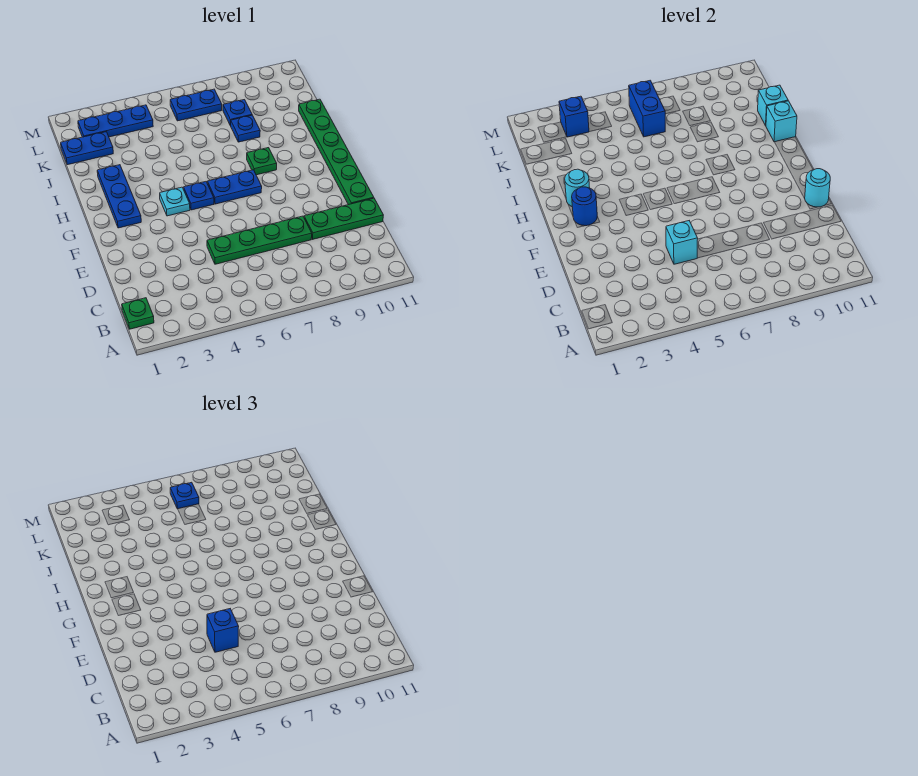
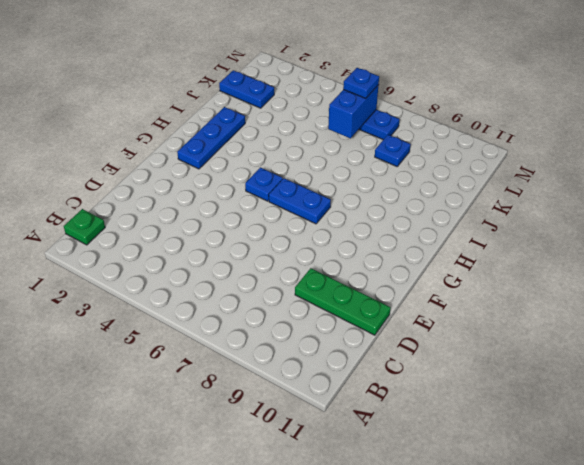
none -> green plate D5:D8 level 1
none -> green plate E11:J11 level 1
none -> cyan plate G4 level 1

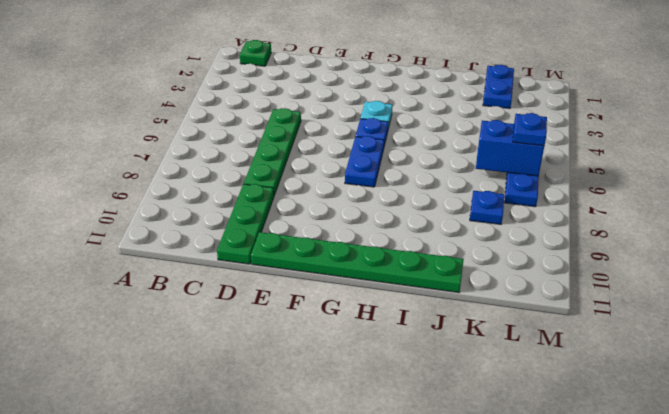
none -> blue plate G2:I2 level 1
none -> green plate H8 level 1
none -> blue plate J8 level 1

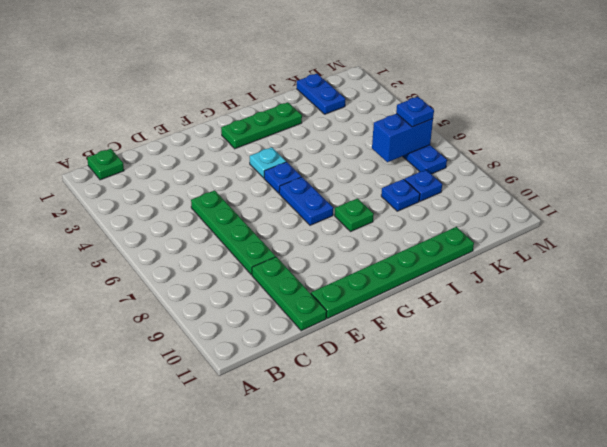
green plate G2:I2 level 1 -> blue plate G2:I2 level 1
none -> blue plate L2:L4 level 1
none -> cyan brick D5 level 2
none -> cyan round brick E11 level 2

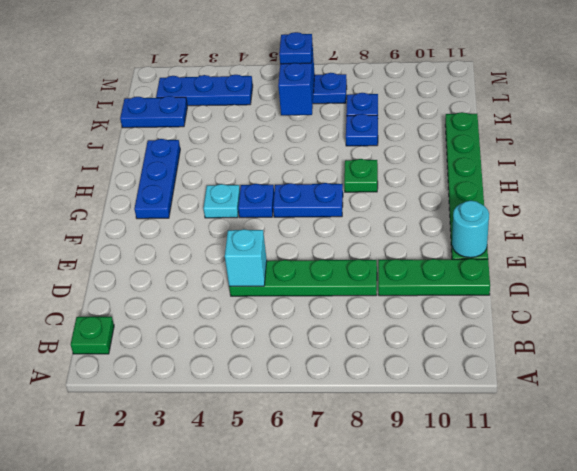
none -> blue round brick G2 level 2
none -> cyan round brick H2 level 2
none -> cyan brick I11 level 2

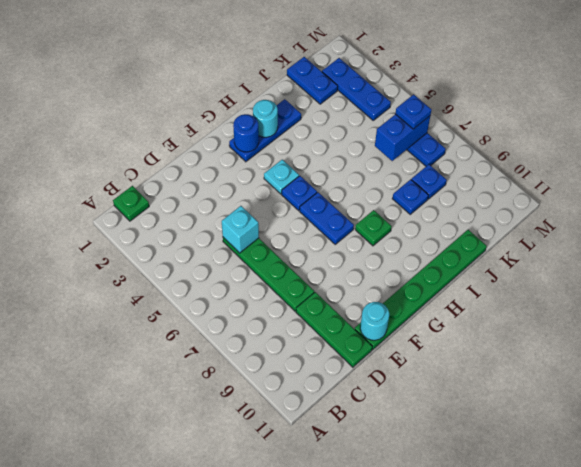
none -> cyan brick I11 level 2
none -> cyan brick J11 level 2
none -> blue brick L3 level 2

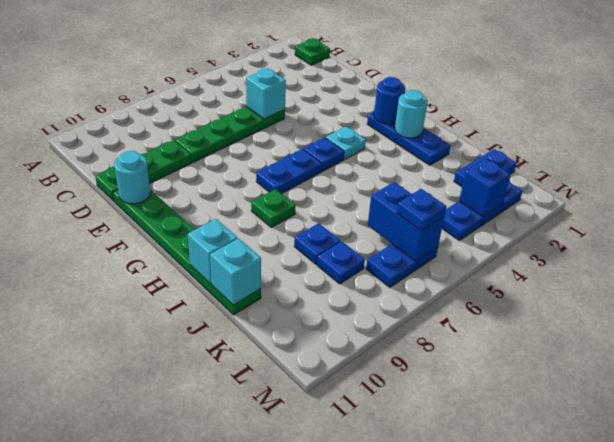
none -> blue brick D5 level 3

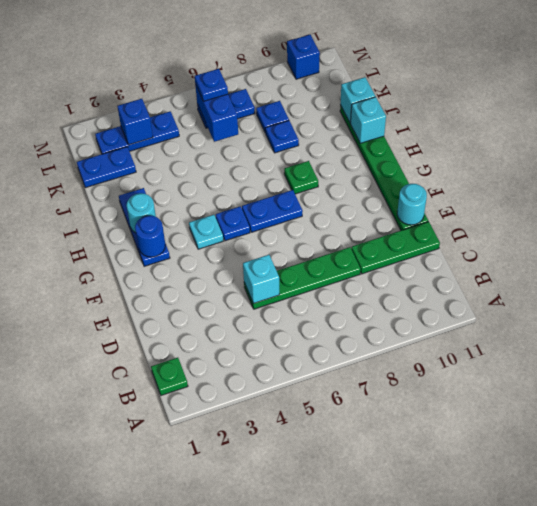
blue brick M10 level 1 -> blue brick D5 level 3

